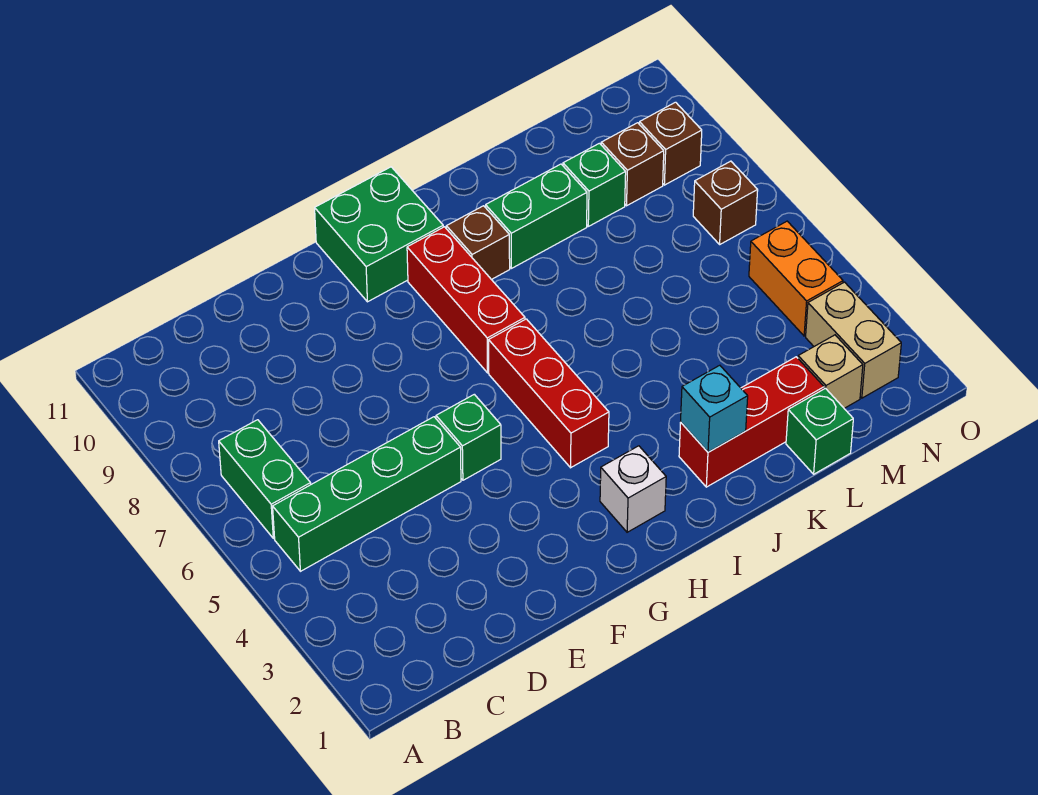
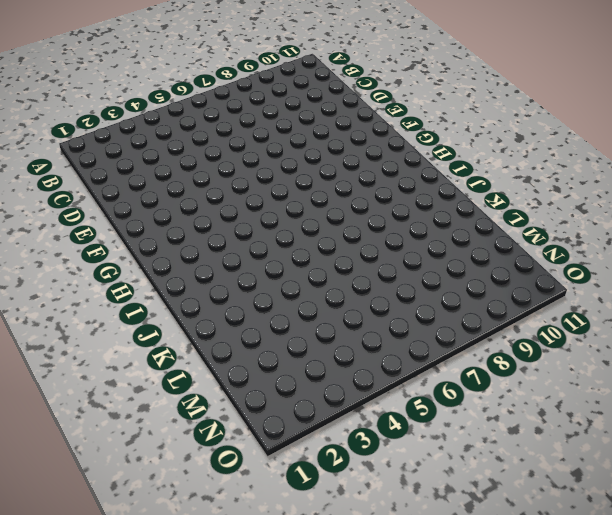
none -> green brick B5:E5 level 1
none -> green brick B6:B7 level 1
none -> green brick F5 level 1

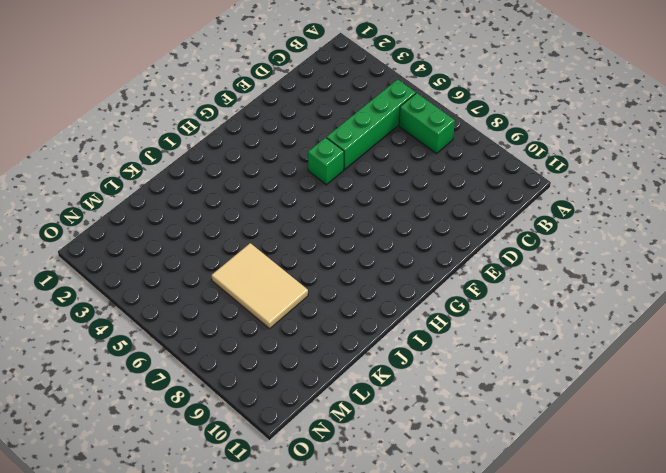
tan tile K6:L8 level 1 -> none
none -> green brick G10:H11 level 1
none -> white brick H2 level 1
none -> red brick H4:H6 level 1

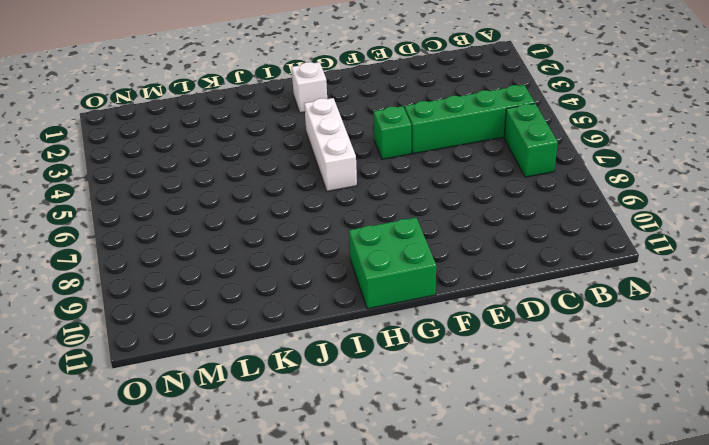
white brick H4:H6 level 1 -> red brick H4:H6 level 1
none -> red brick H7:H9 level 1
none -> brown brick I9 level 1
none -> red brick J2:L2 level 1

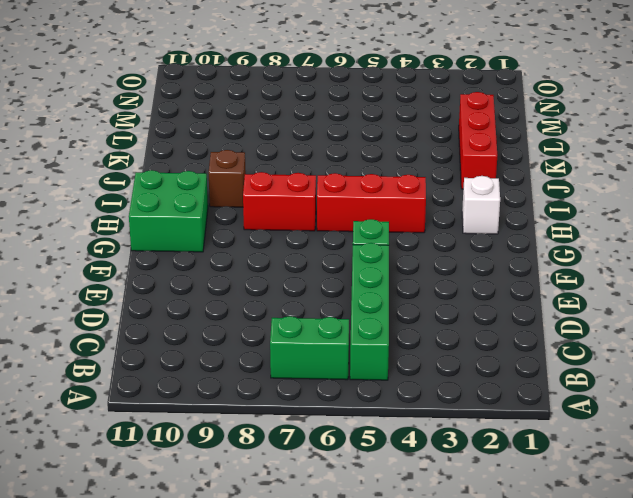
red brick H7:H8 level 1 -> red brick H7:H9 level 1
none -> green brick J9:K9 level 1
none -> green brick L1 level 1
none -> green brick L9 level 1

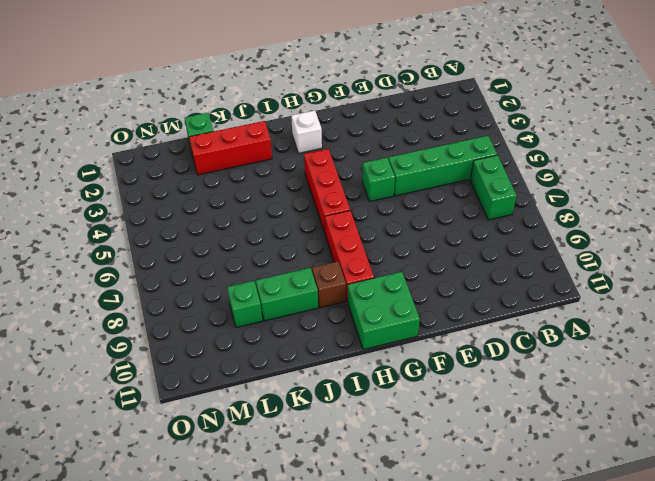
none -> tan brick M2 level 1
none -> brown brick M9 level 1
none -> tan brick N2:N3 level 1

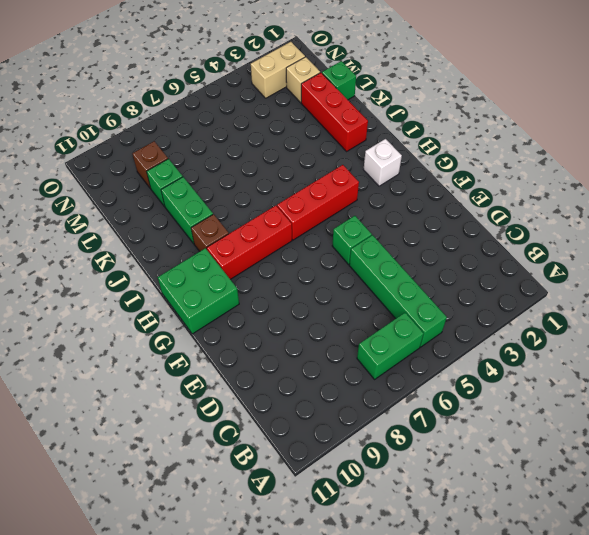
none -> orange brick N4:N5 level 1
none -> brown brick N7 level 1
none -> brown brick N9 level 1

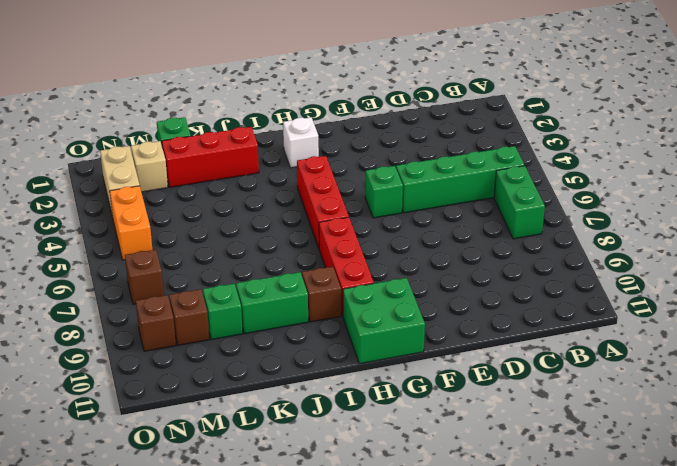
none -> cyan brick J2 level 2

